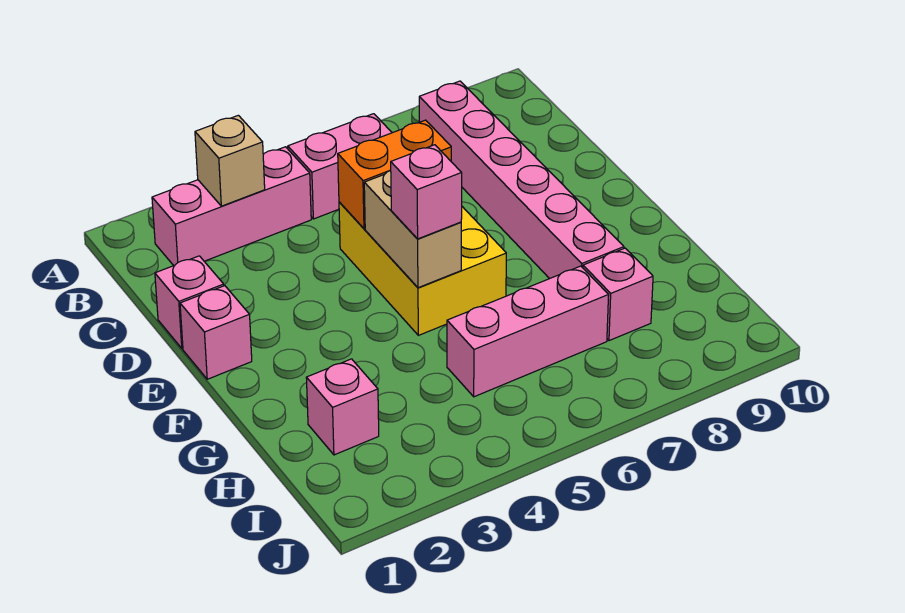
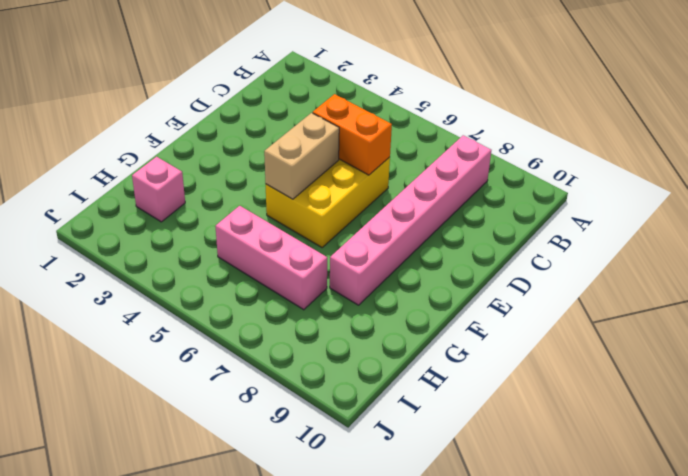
none -> pink brick B2:B4 level 1
none -> pink brick B5:B6 level 1
none -> pink brick D1 level 1

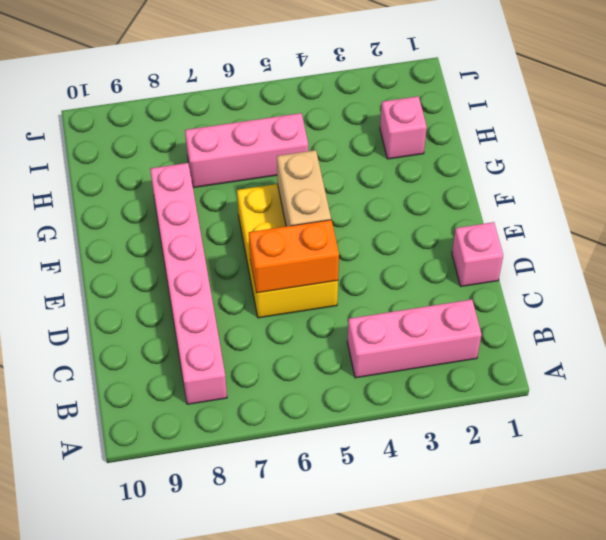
none -> pink brick B5:B6 level 1
none -> pink brick E1 level 1
none -> pink brick H8 level 1

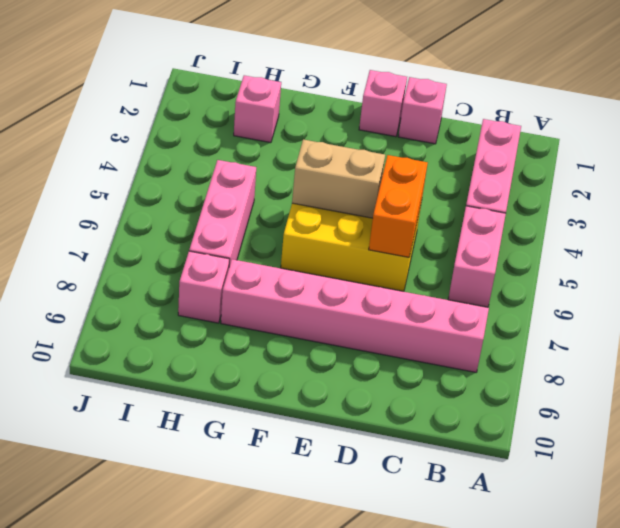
none -> tan brick B3 level 2
none -> pink brick F5 level 3

